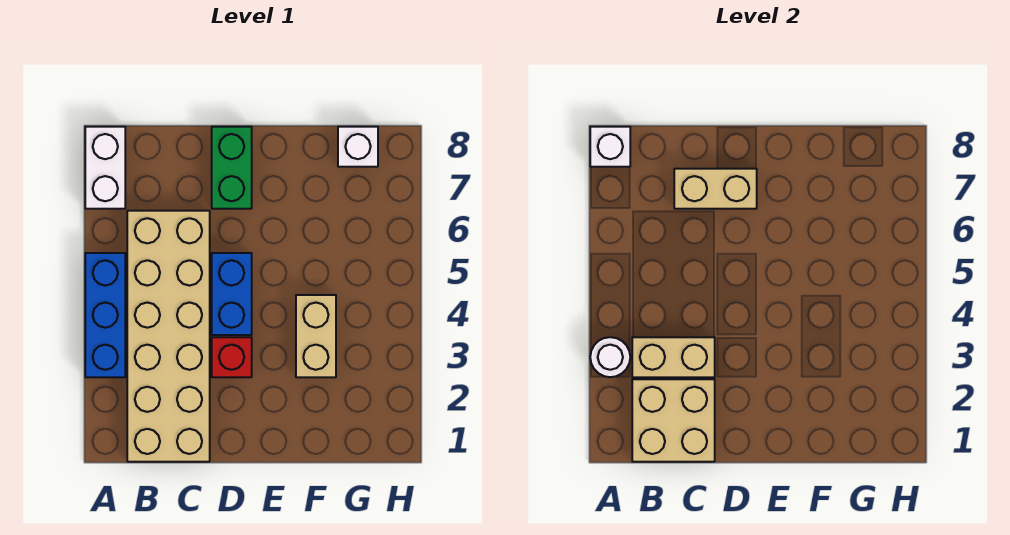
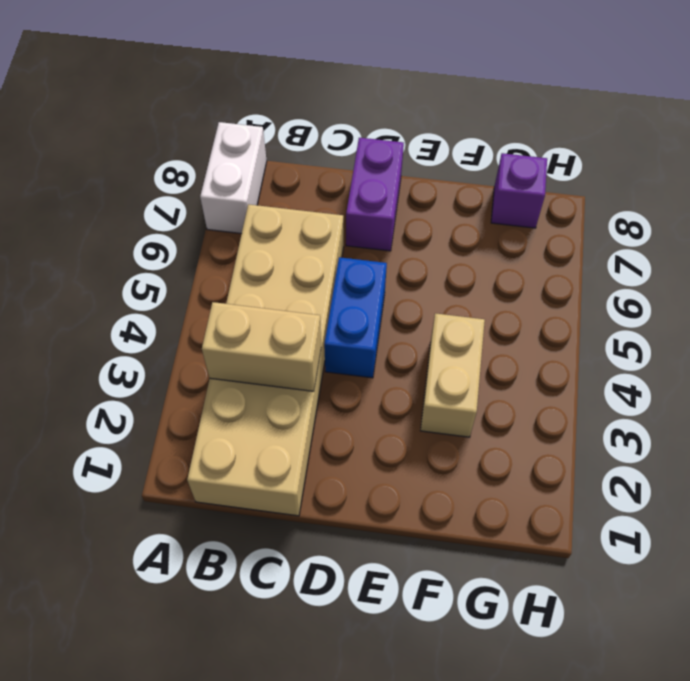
purple brick D7:D8 level 1 -> green brick D7:D8 level 1
purple brick G8 level 1 -> white brick G8 level 1
none -> blue brick A3:A5 level 1
none -> red brick D3 level 1
none -> white round brick A3 level 2

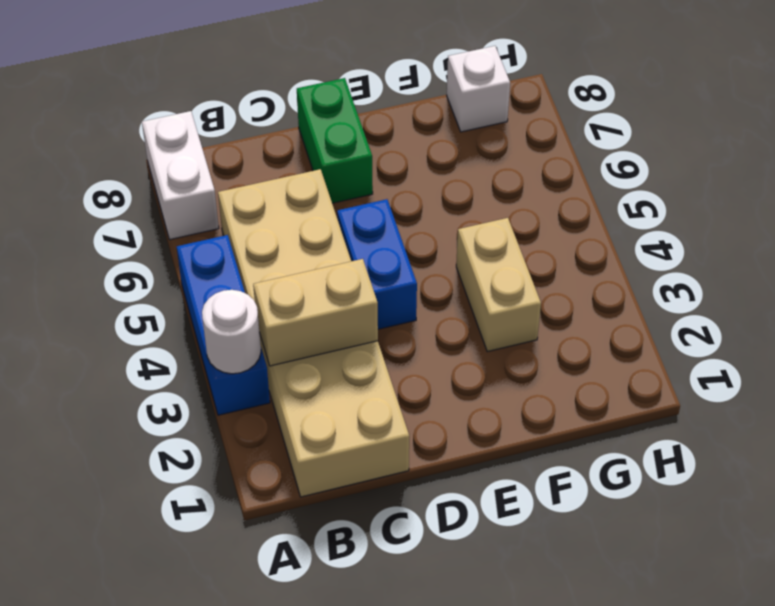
none -> red brick D3 level 1
none -> white brick A8 level 2
none -> tan brick B1:C2 level 2

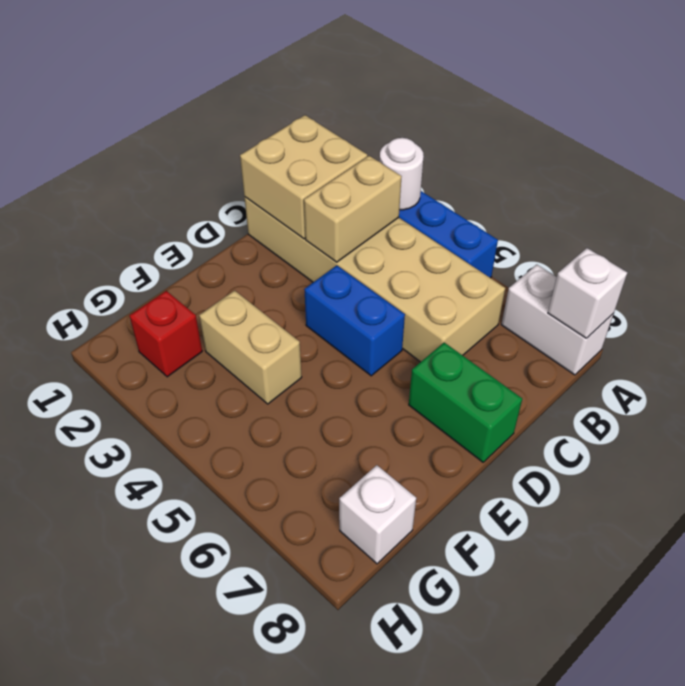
red brick G2 level 1 -> red brick D3 level 1
none -> tan brick C7:D7 level 2

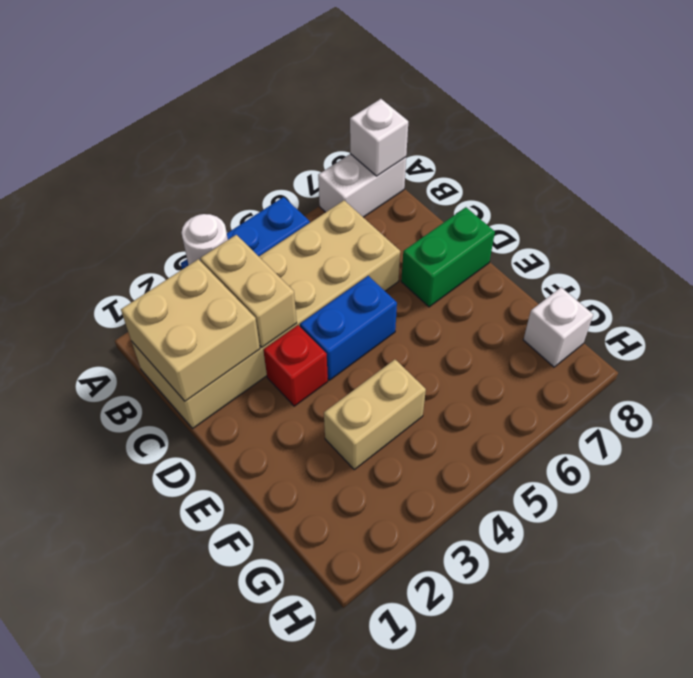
none -> tan brick C7:D7 level 2

